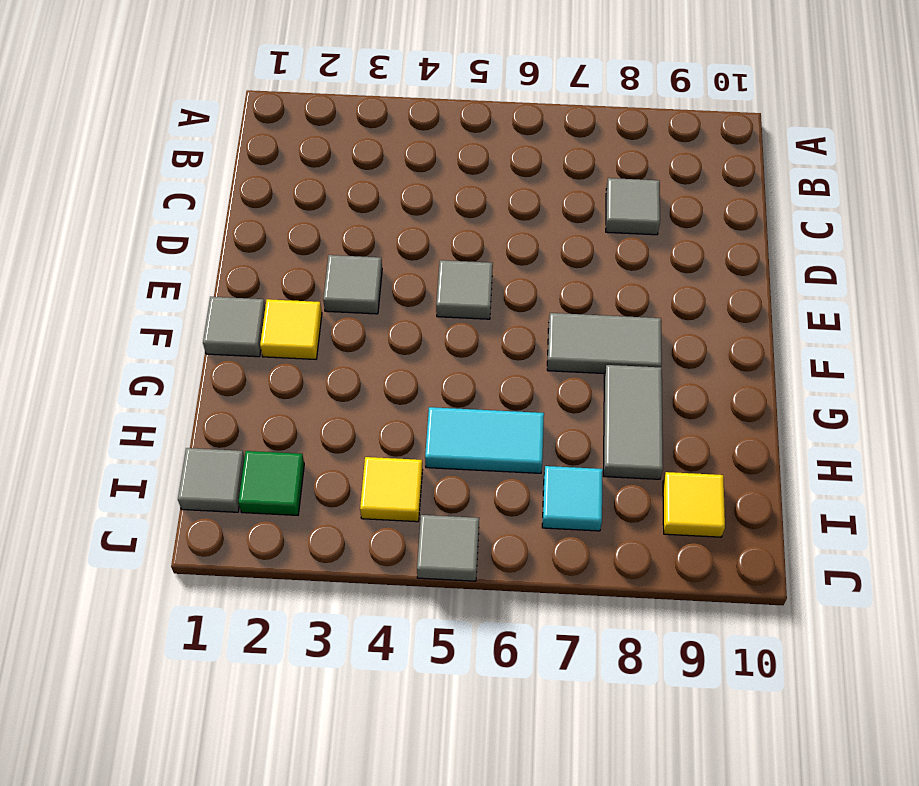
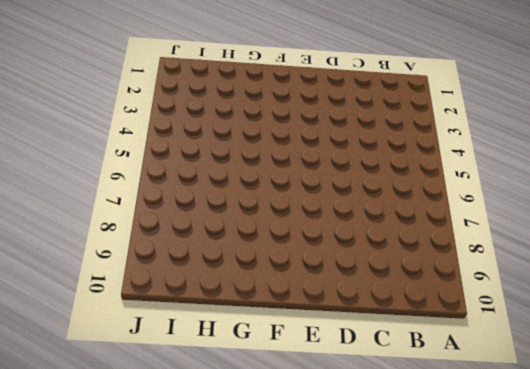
none -> grey tile C8 level 1
none -> grey tile E3 level 1
none -> grey tile E5 level 1

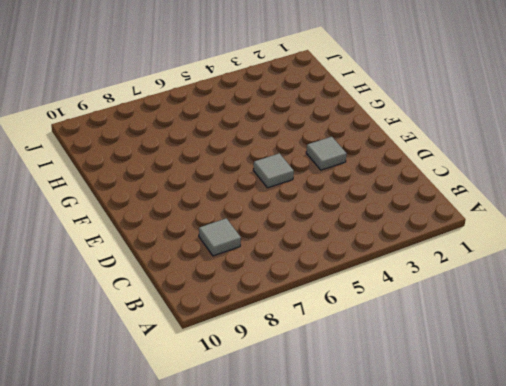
none -> grey tile F1 level 1
none -> yellow tile F2 level 1
none -> grey tile F7:F8 level 1

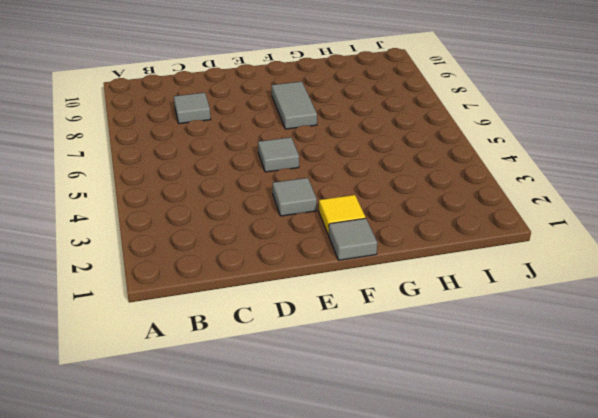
none -> grey tile G8:H8 level 1
none -> cyan tile H5:H6 level 1
none -> grey tile I1 level 1

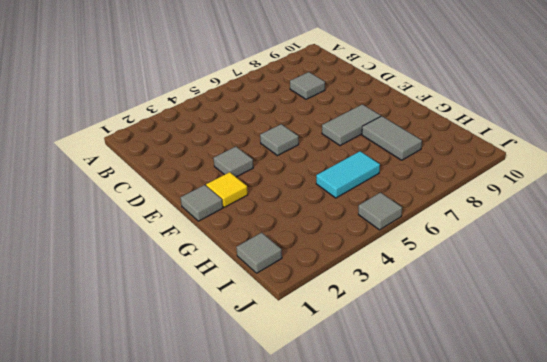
none -> green tile I2 level 1
none -> yellow tile I4 level 1
none -> cyan tile I7 level 1

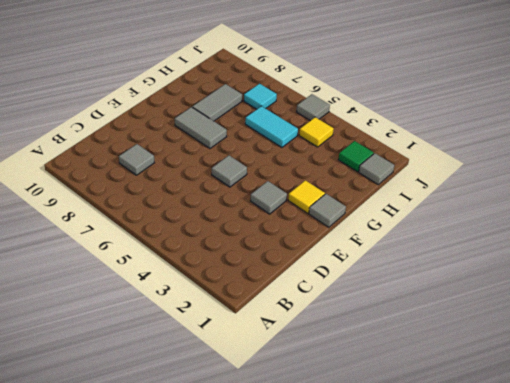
none -> yellow tile I9 level 1

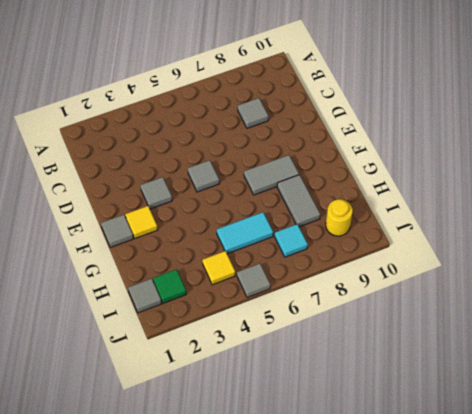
yellow round brick I9 level 1 -> yellow tile I9 level 1

